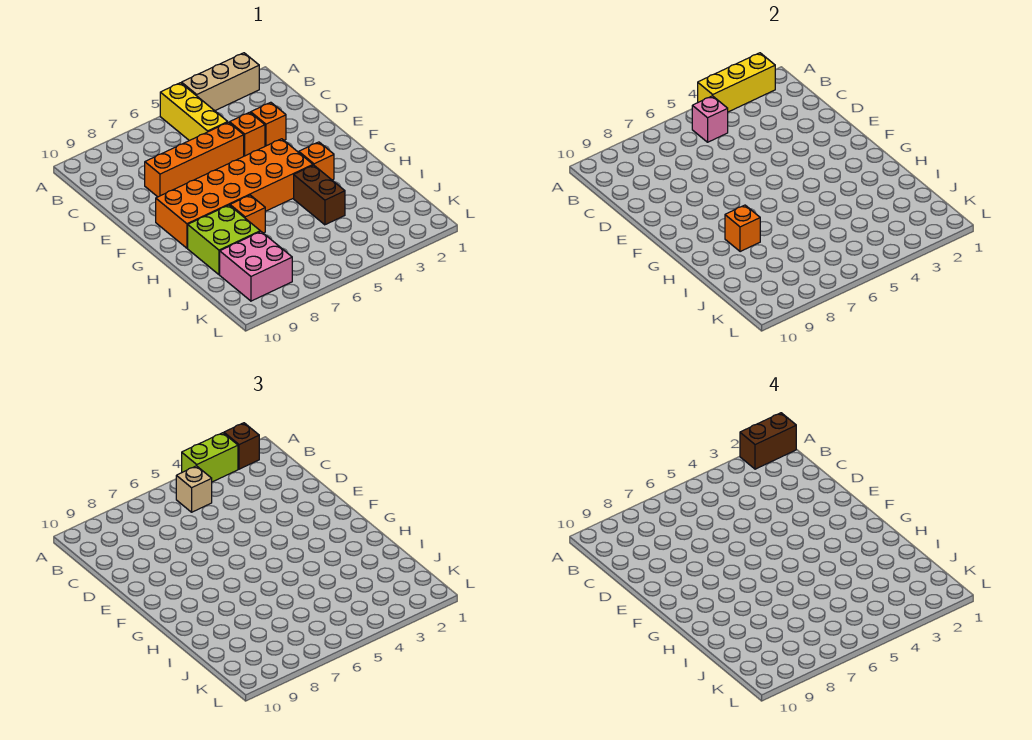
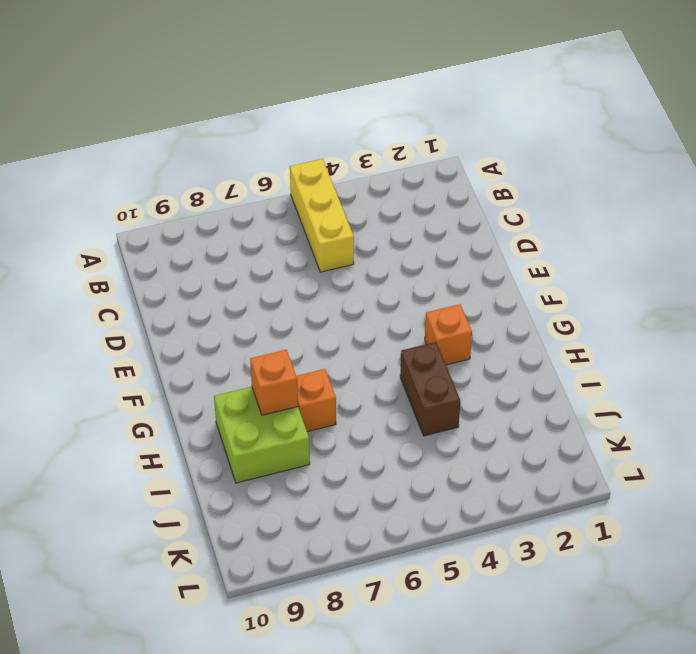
none -> tan brick A2:A4 level 1
none -> orange brick D3 level 1
none -> orange brick D4 level 1

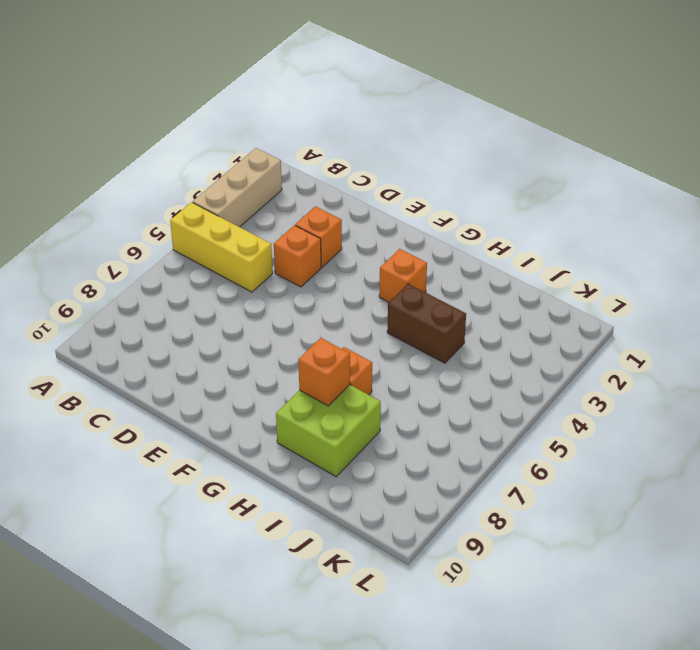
none -> orange brick D5:D8 level 1
none -> orange brick F4:G9 level 1
none -> pink brick J8:K9 level 1

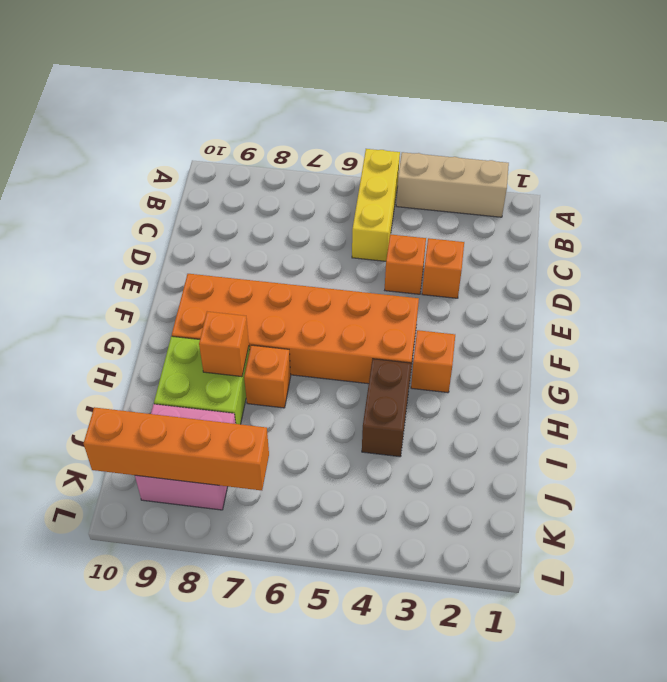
orange brick K7:K10 level 2 -> orange brick D5:D8 level 1
none -> yellow brick A2:A4 level 2
none -> pink brick B5 level 2
none -> brown brick A2 level 3

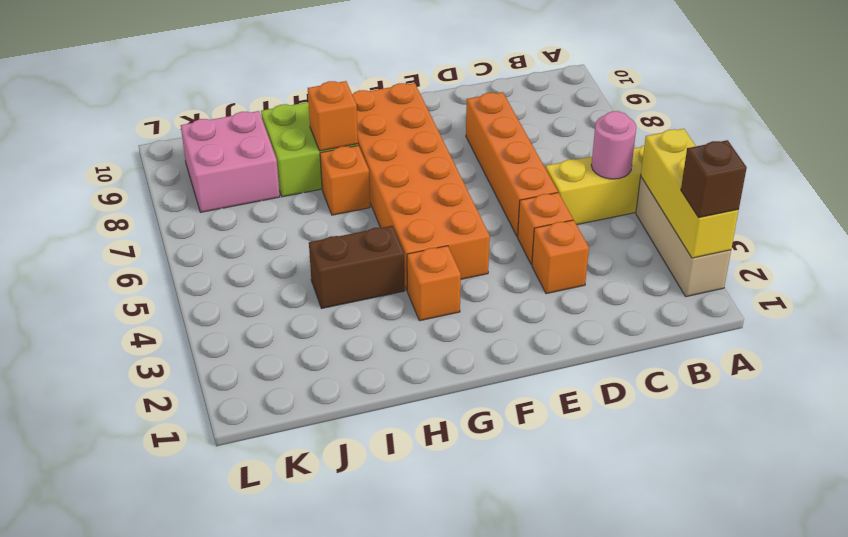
pink round brick B5 level 2 -> pink brick B5 level 2
none -> lime brick A3:A4 level 3
none -> tan brick B5 level 3
none -> brown brick A1:A2 level 4

